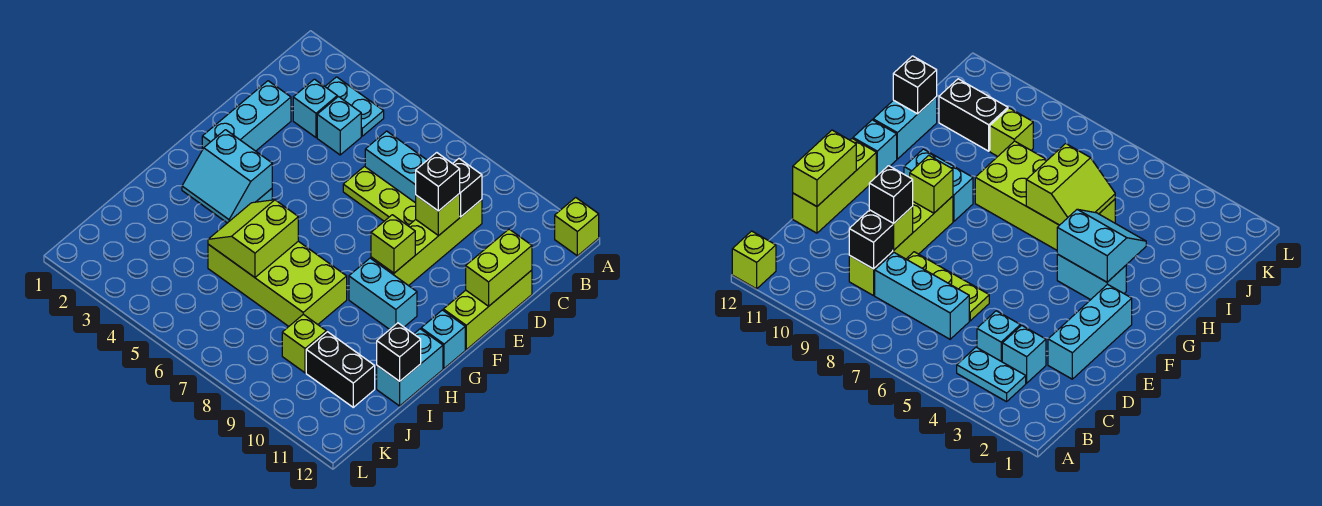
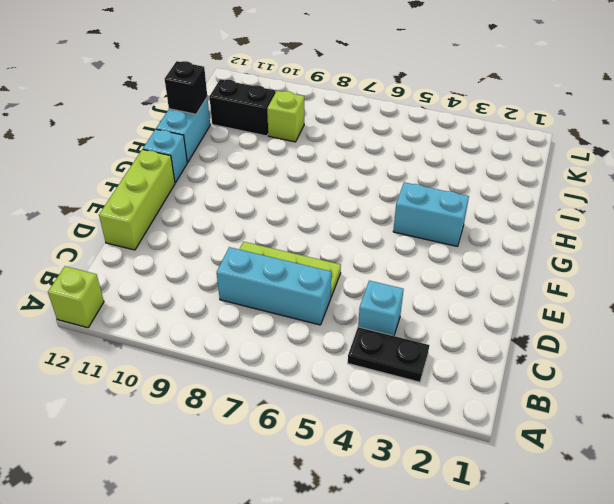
black plate B3:B4 level 1 -> cyan plate B3:B4 level 1
none -> cyan brick C3 level 1
none -> lime brick C9:F9 level 1
none -> cyan brick D2:F2 level 1

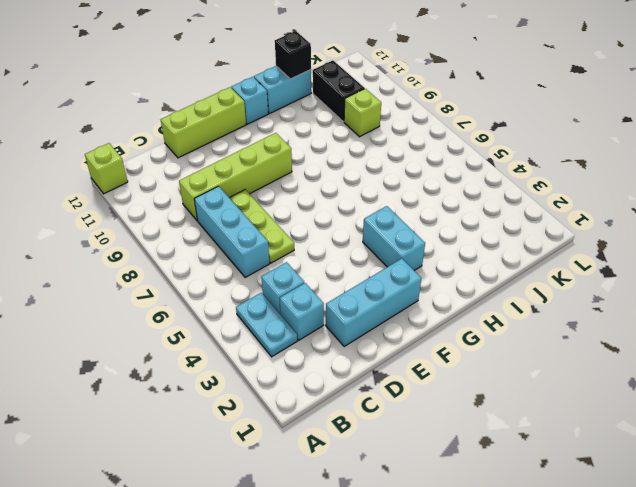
none -> cyan brick G9:G10 level 1
none -> lime brick H5:I8 level 1
none -> black brick C9 level 2

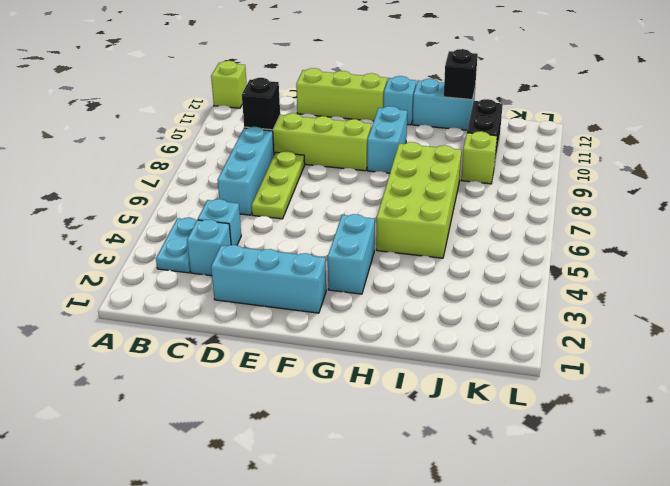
none -> lime brick D9 level 2
none -> lime brick D12:E12 level 2
none -> lime brick F9 level 2

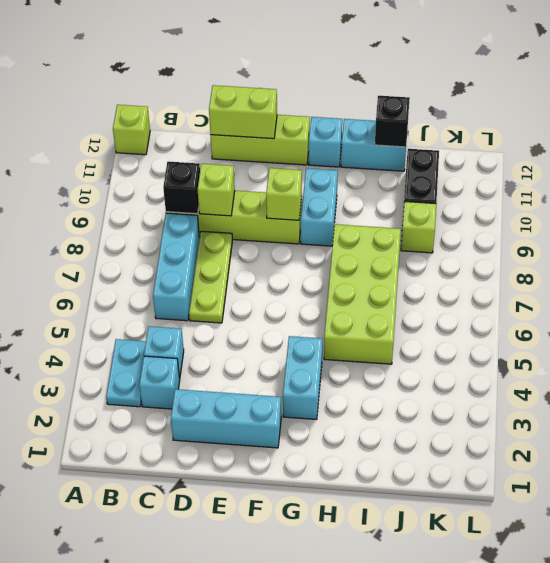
none -> cyan slope G3:H4 level 2 top G
none -> lime slope H5:I6 level 2 top 6
none -> black brick D9 level 3

